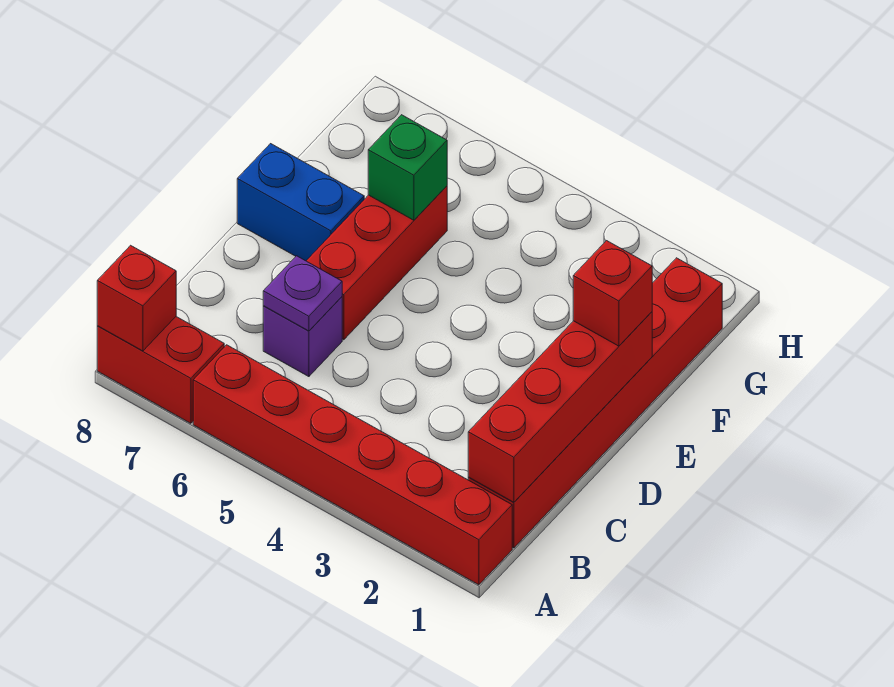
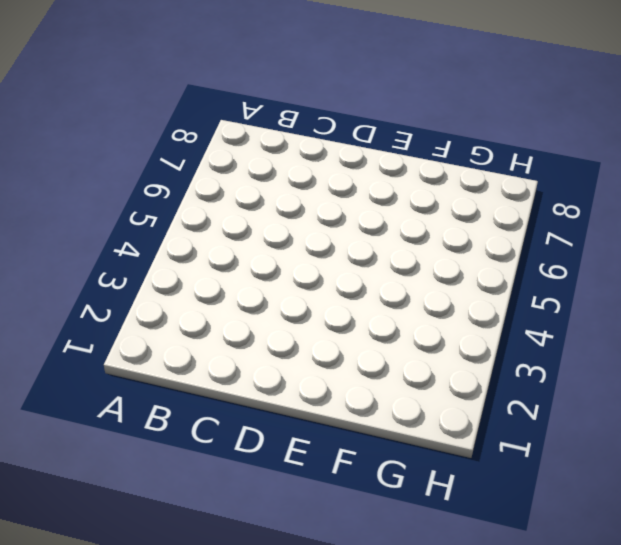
none -> red brick A1:A6 level 1
none -> red brick A7:A8 level 1

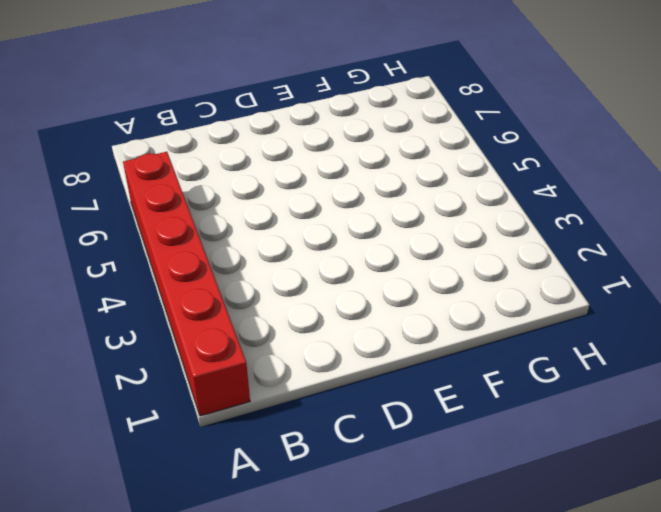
none -> red brick A7:A8 level 1
none -> red brick B1:G1 level 1

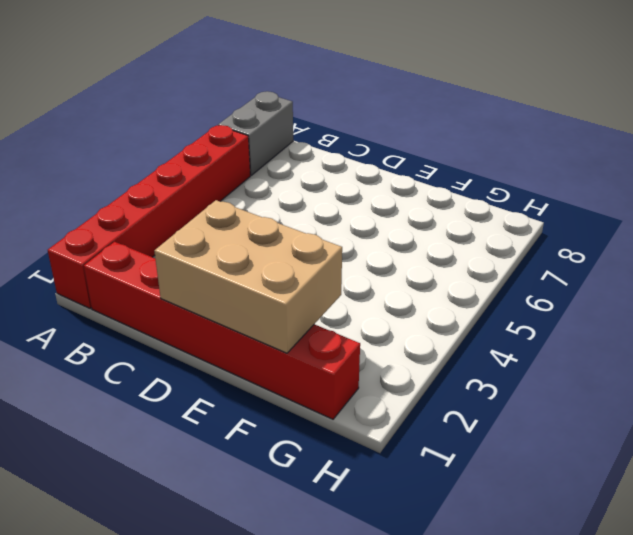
grey brick A7:A8 level 1 -> red brick A7:A8 level 1
tan brick D1:F2 level 2 -> red brick B1:E1 level 2
none -> purple brick C6 level 1
none -> red brick D6:F6 level 1

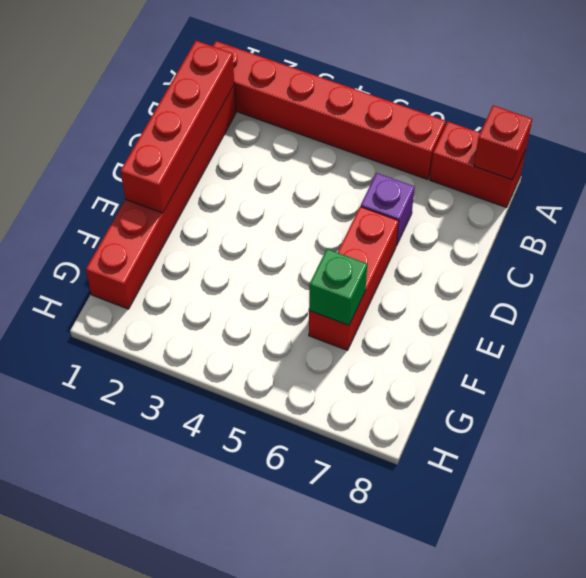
none -> blue brick E7:E8 level 1
none -> purple plate C6 level 2

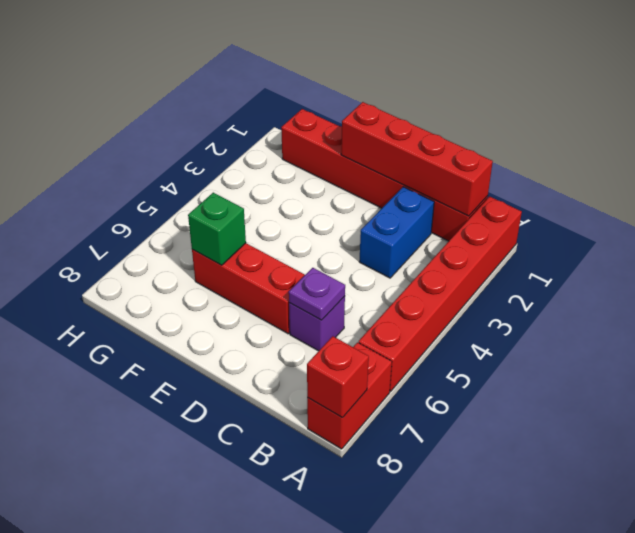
blue brick C2:C3 level 1 -> blue brick E7:E8 level 1
none -> red brick E1 level 3

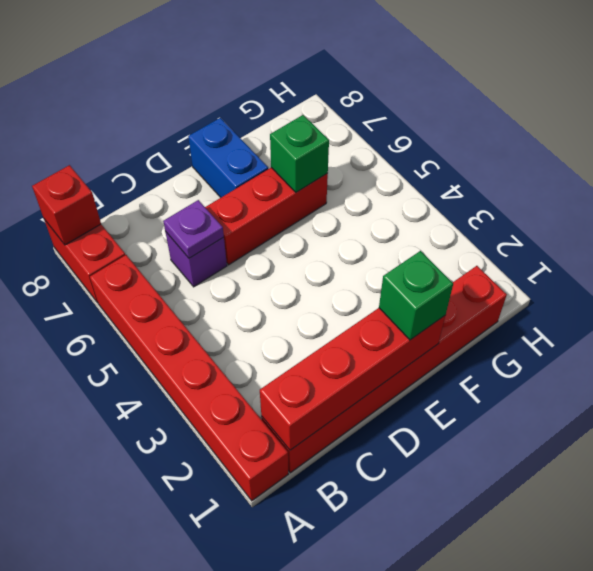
green brick E1 level 3 -> red brick E1 level 3

